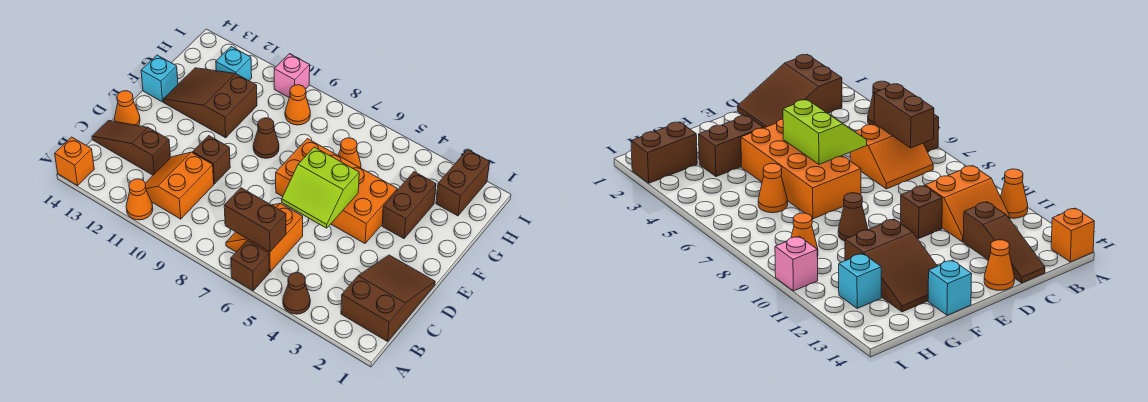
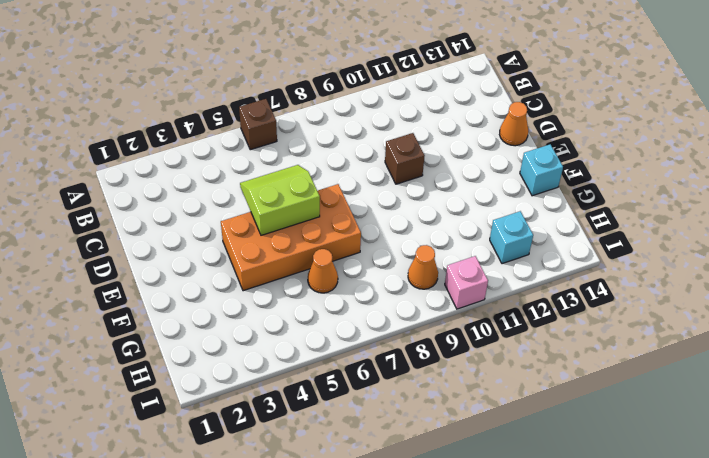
none -> brown cone A4 level 1
none -> orange cone A11 level 1
none -> orange brick A14 level 1

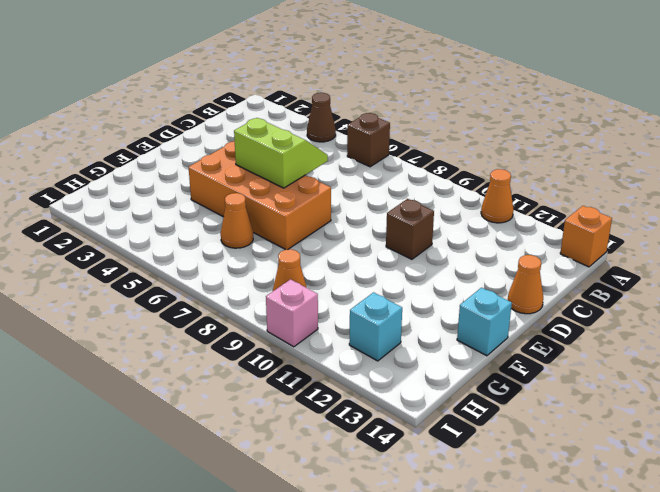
none -> brown slope B1:D2 level 1 top B
none -> orange slope B6:C7 level 1 top 6
none -> orange slope B10:C11 level 1 top 10

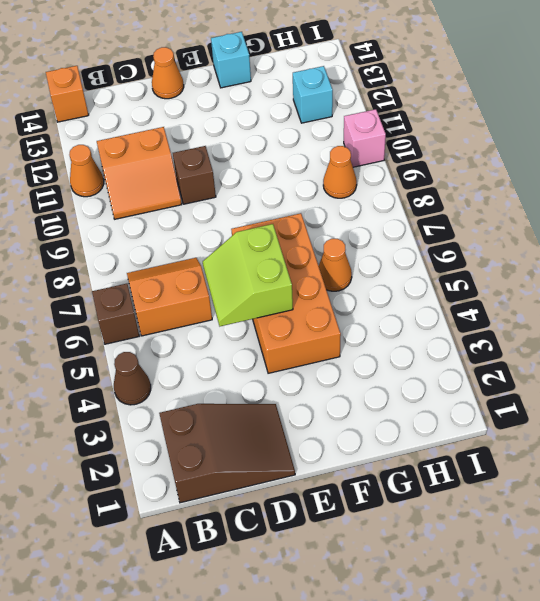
orange slope B10:C11 level 1 top 11 -> orange slope B10:C11 level 1 top 10
none -> brown slope C12:C14 level 1 top 12
none -> brown brick F3:G3 level 1
none -> brown cone F9 level 1

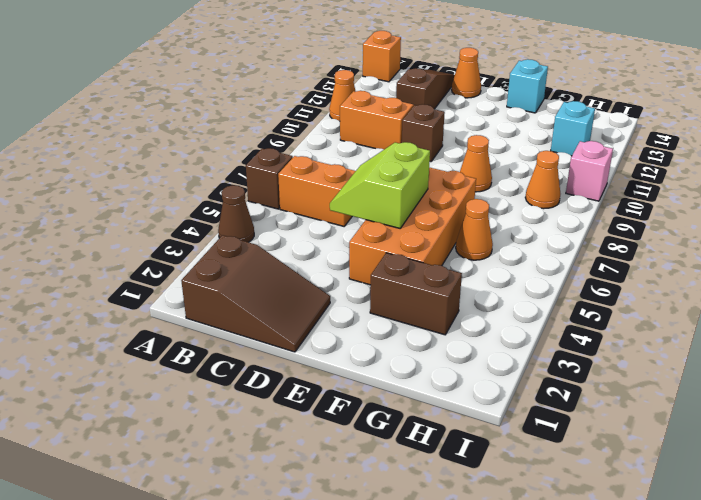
orange cone F9 level 1 -> brown cone F9 level 1
none -> brown slope F11:G13 level 1 top 11
none -> brown brick H2:I2 level 1
none -> brown brick B6:B7 level 2

